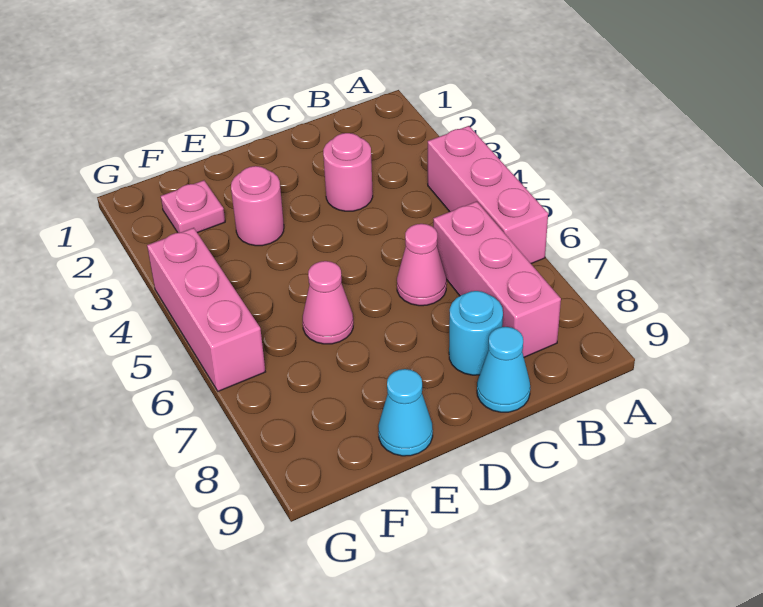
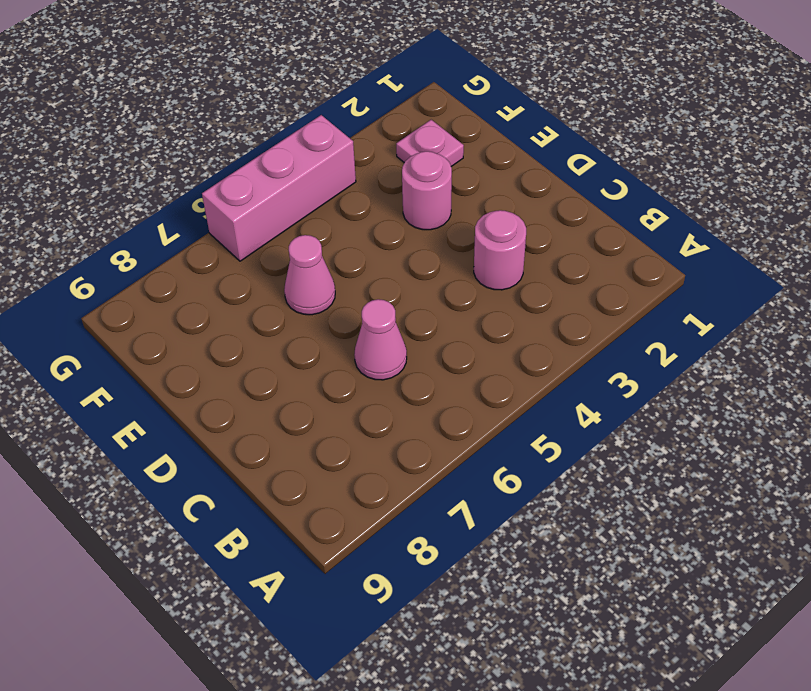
none -> pink brick A4:A6 level 1
none -> pink brick B6:B8 level 1

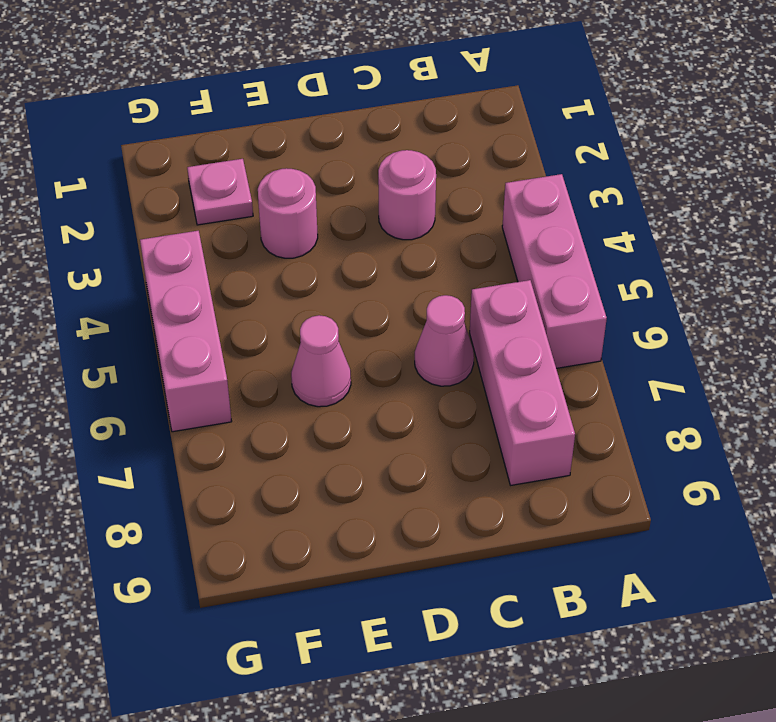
none -> cyan round brick C8 level 1
none -> cyan cone C9 level 1

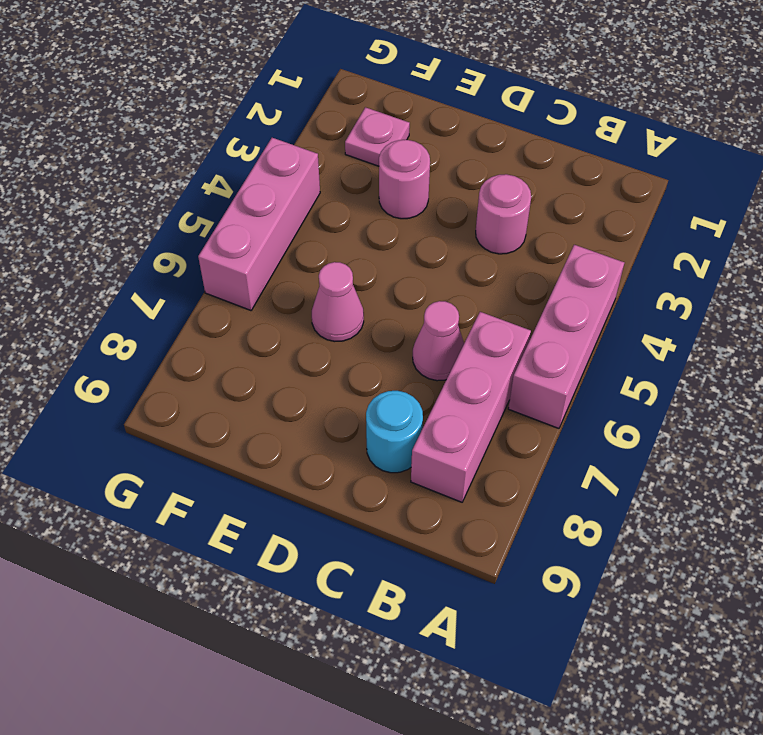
none -> cyan cone C9 level 1
none -> cyan cone E9 level 1

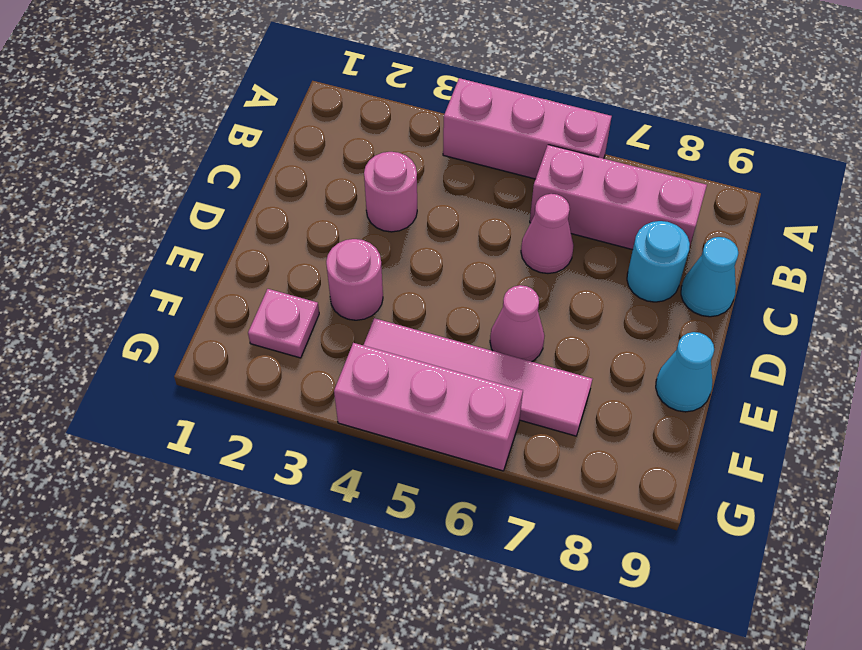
pink tile F4:F7 level 1 -> none

